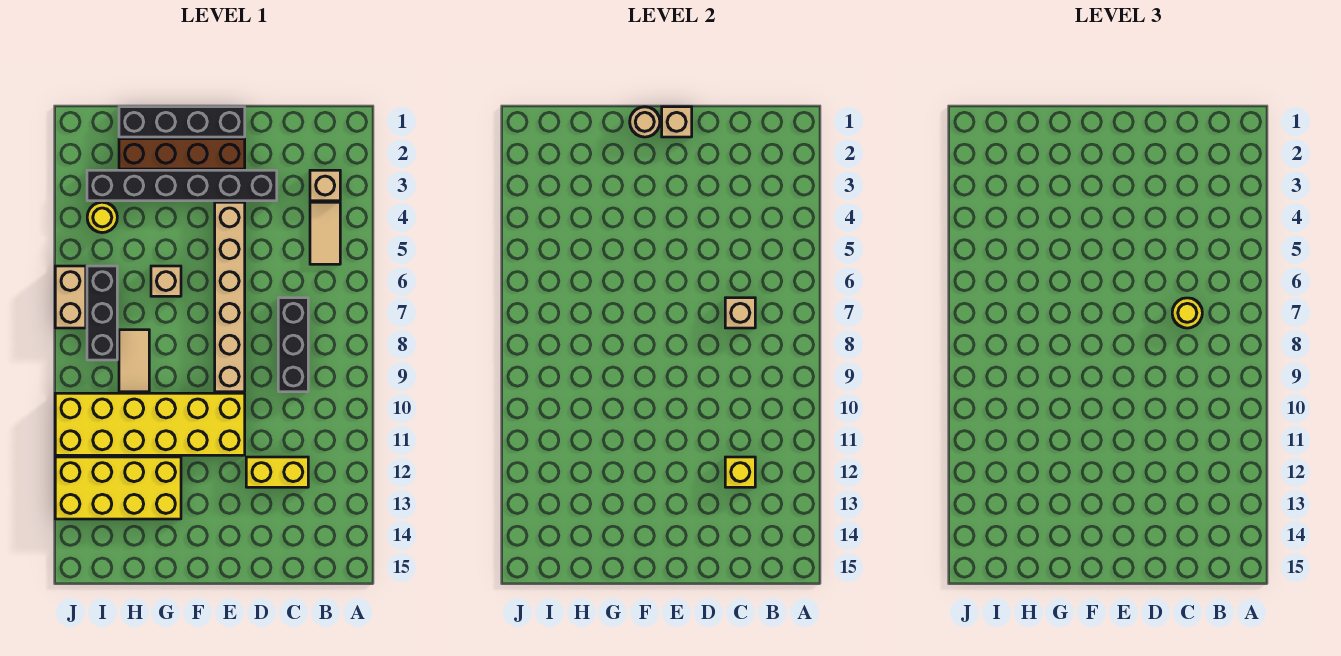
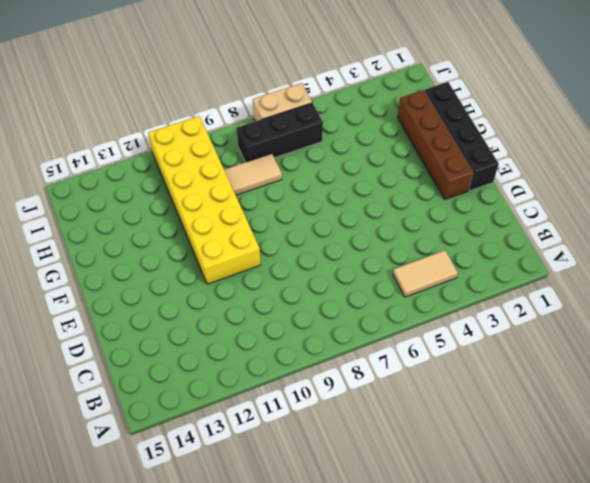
none -> tan brick B3 level 1
none -> black brick C7:C9 level 1
none -> yellow brick C12:D12 level 1

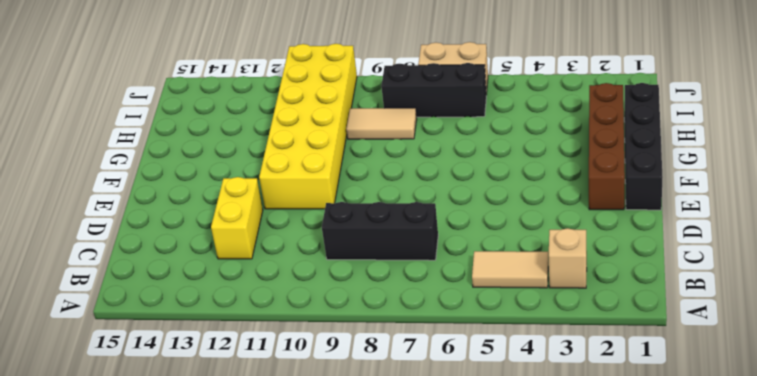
none -> black brick D3:I3 level 1
none -> tan brick E4:E9 level 1
none -> tan brick G6 level 1

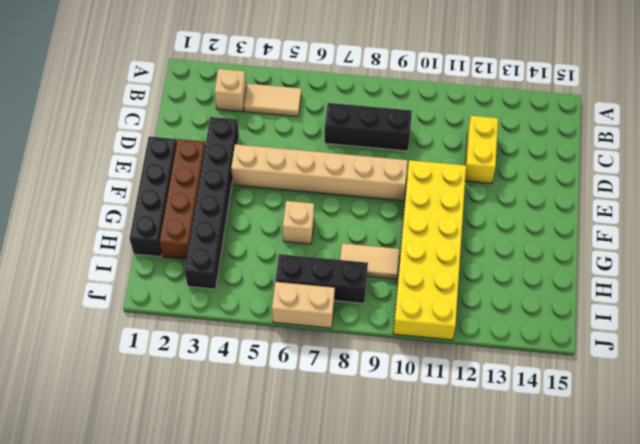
none -> yellow brick G12:J13 level 1
none -> yellow round brick I4 level 1
none -> tan brick C7 level 2

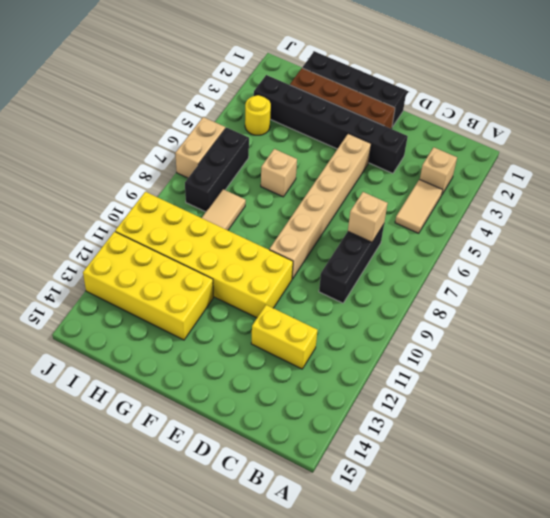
none -> yellow brick C12 level 2
none -> tan brick E1 level 2
none -> tan round brick F1 level 2

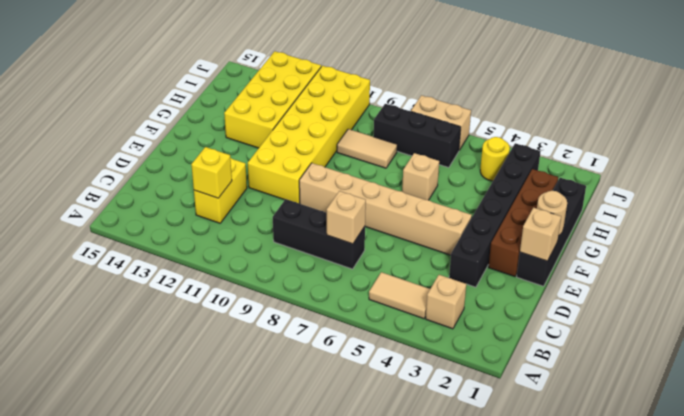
none -> yellow round brick C7 level 3

